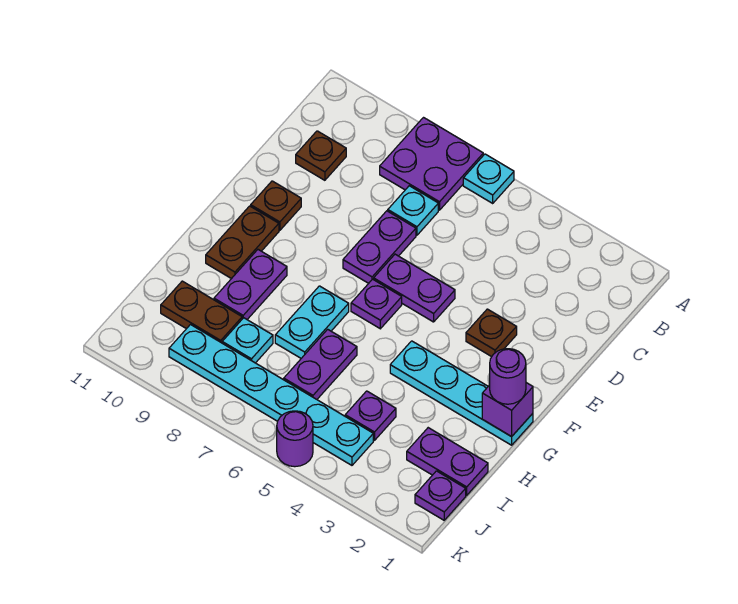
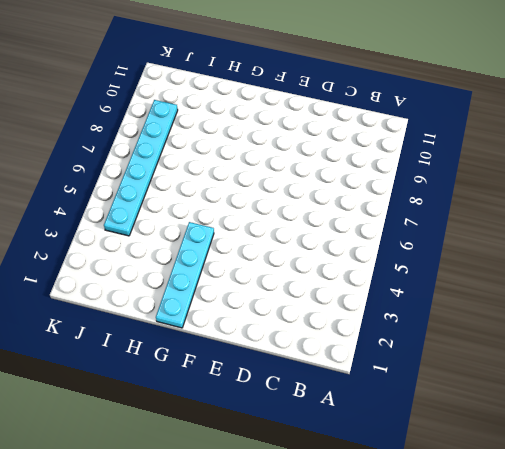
none -> cyan plate A6 level 1
none -> purple plate A7:B8 level 1
none -> cyan plate C7 level 1

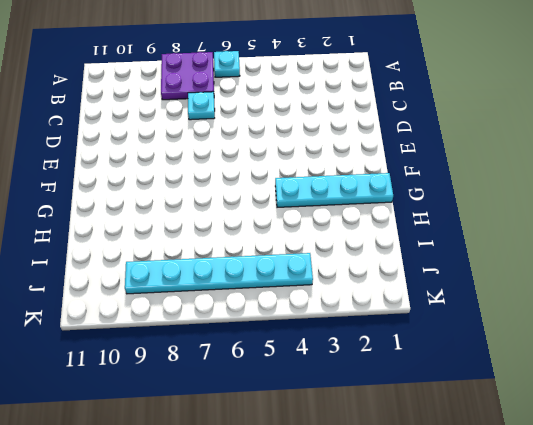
none -> brown plate C10 level 1
none -> purple plate D7:E7 level 1
none -> brown plate E3 level 1

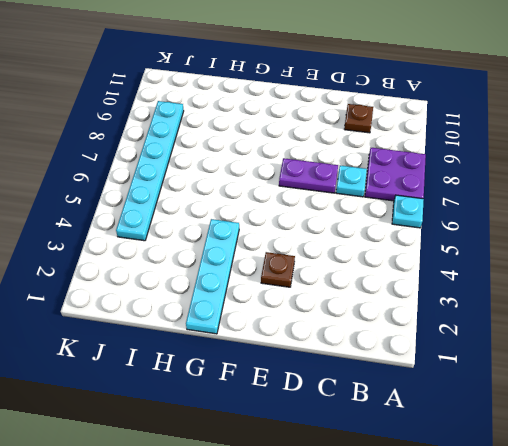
none -> purple plate E5:E6 level 1
none -> brown plate E10 level 1
none -> purple plate F6 level 1

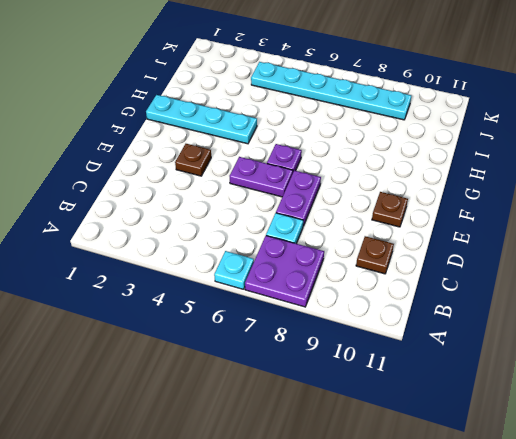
none -> brown plate F10:G10 level 1
none -> cyan plate G7:H7 level 1
none -> purple plate G9:H9 level 1

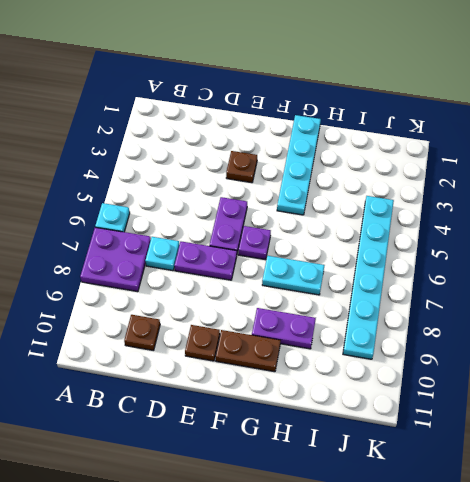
none -> purple plate H6:I6 level 1
none -> purple plate I1:I2 level 1
none -> purple plate I4 level 1

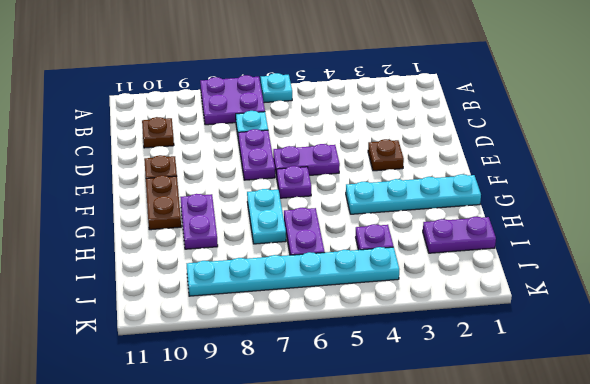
none -> cyan plate I8 level 1
none -> brown plate I9:I10 level 1
none -> purple plate J1 level 1

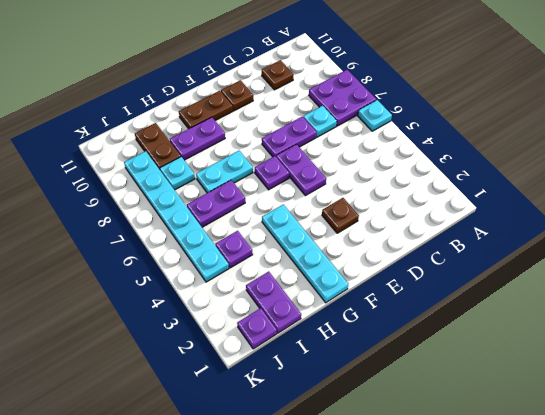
none -> purple round brick K5 level 1
none -> purple brick G1 level 2
none -> purple round brick G1 level 3

